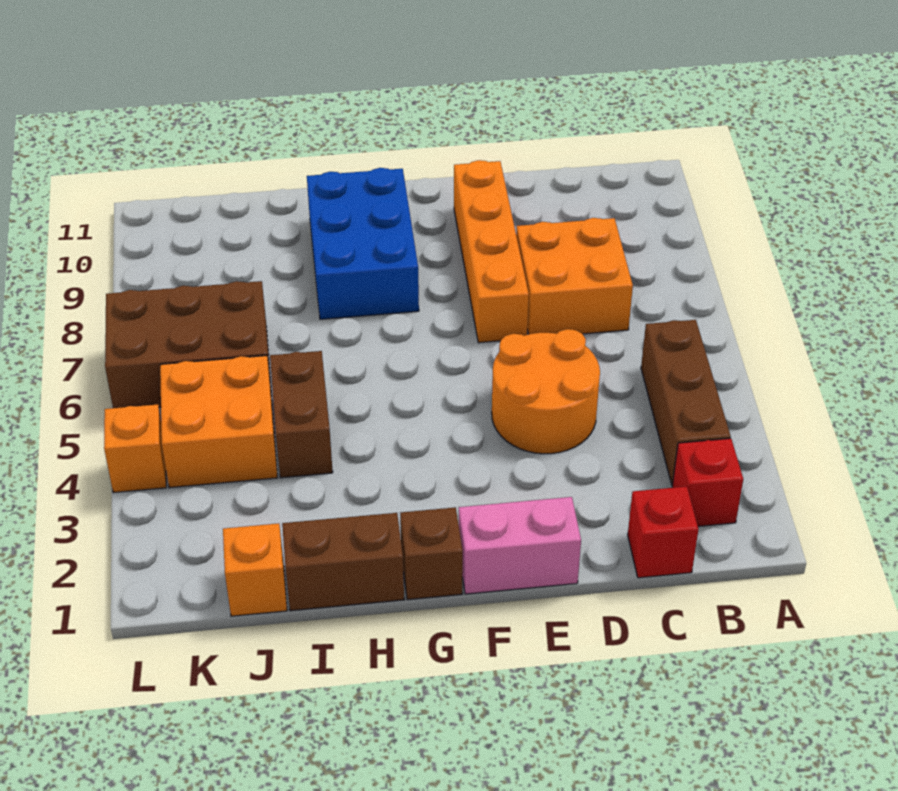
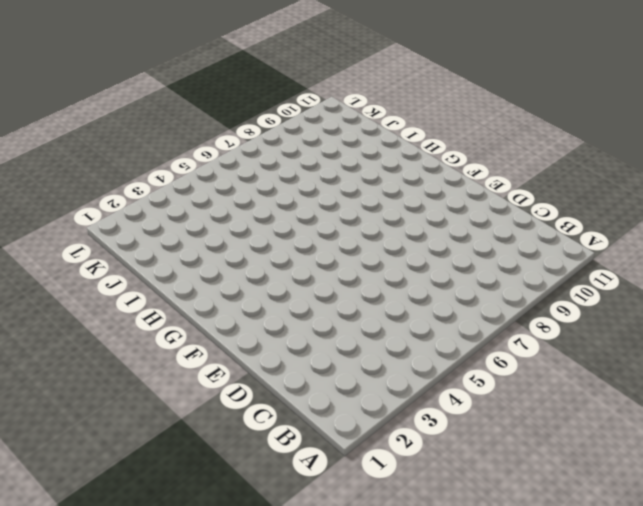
none -> red brick B2 level 1
none -> brown brick B3:B5 level 1
none -> red brick C1 level 1

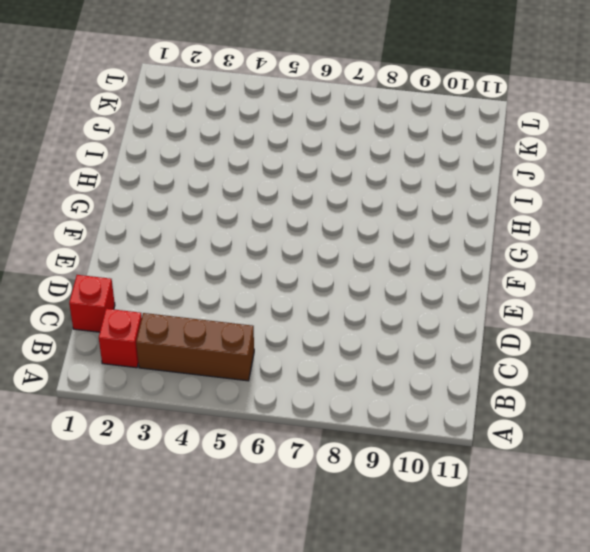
none -> orange brick C7:D8 level 1
none -> orange round brick D4:E5 level 1
none -> pink brick E1:F1 level 1

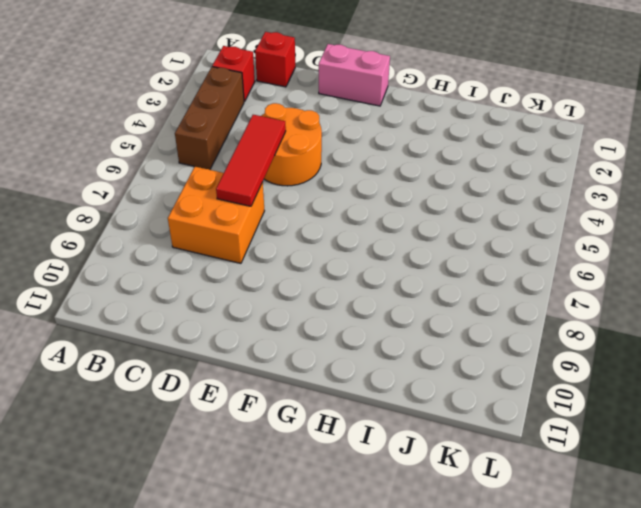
red tile D5:D7 level 2 -> none
none -> orange brick E7:E10 level 1
none -> brown brick G1 level 1
none -> blue brick G8:H10 level 1

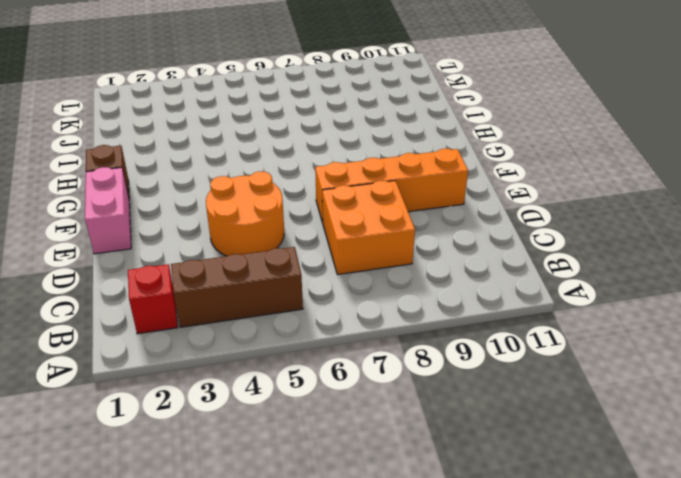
none -> red brick C1 level 1
none -> blue brick G8:H10 level 1
none -> brown brick H1:I1 level 1

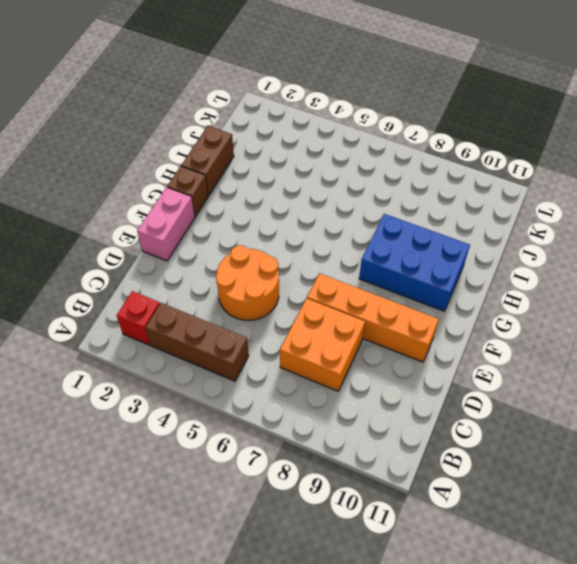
none -> red brick C1 level 1
none -> brown brick I4:I5 level 1
none -> orange brick J1 level 1

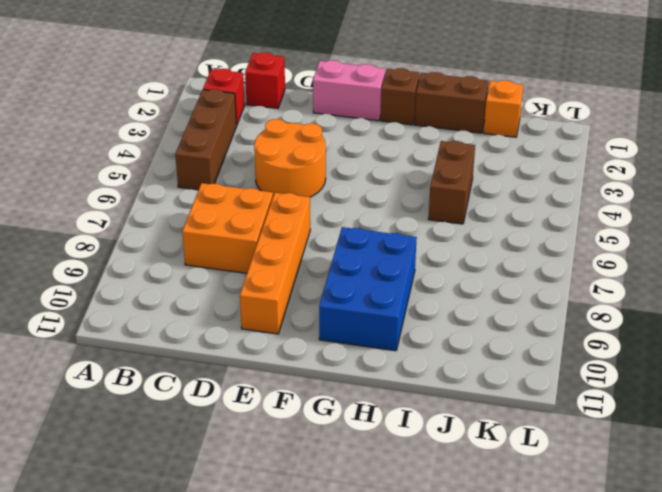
none -> orange brick J4:K5 level 1
none -> brown brick J6:L7 level 1
none -> orange brick L4 level 1

